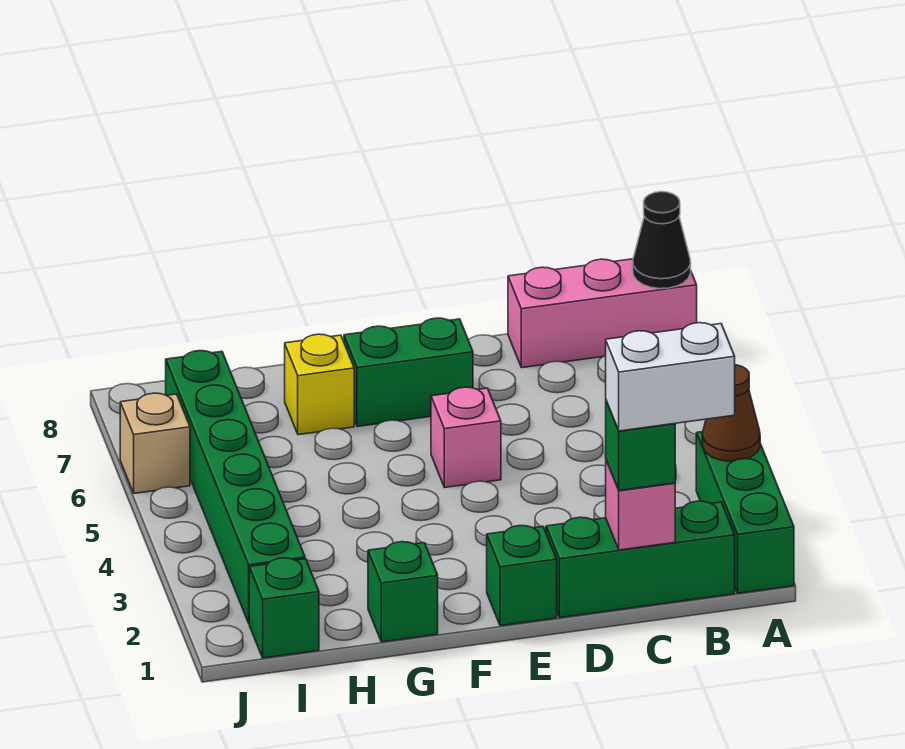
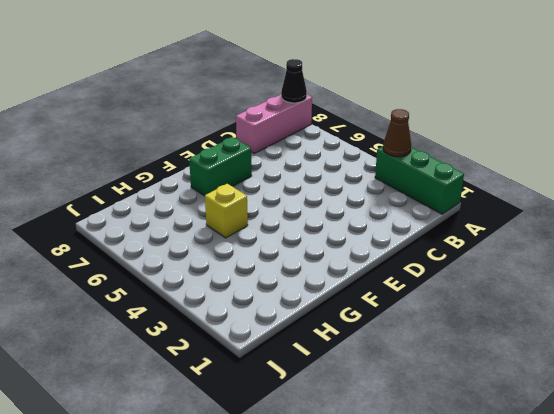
yellow brick G5 level 1 -> yellow brick G7 level 1
none -> green brick B1:D1 level 1
none -> green brick E1 level 1
none -> pink brick E5 level 1

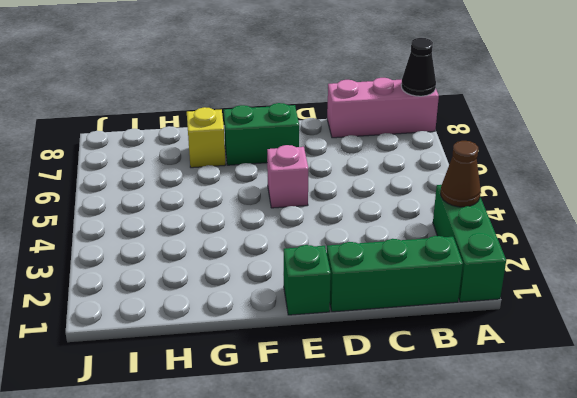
none -> green brick G1 level 1
none -> green brick I1 level 1
none -> green brick I2:I7 level 1

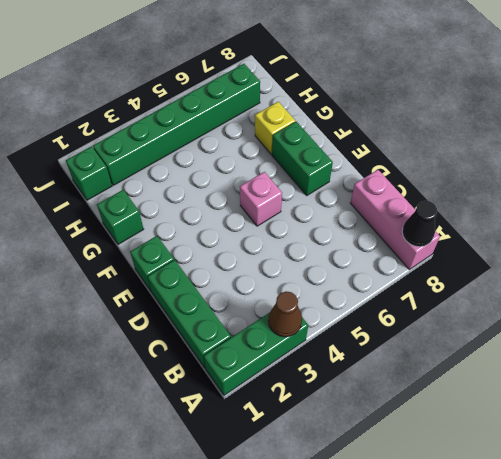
none -> tan brick J6 level 1
none -> pink brick C1 level 2
none -> green brick C1 level 3

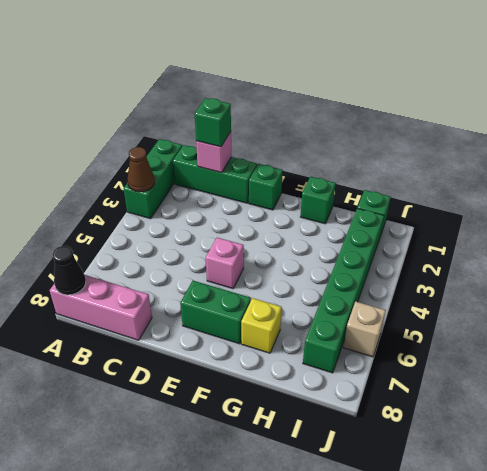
none -> white brick B1:C1 level 4

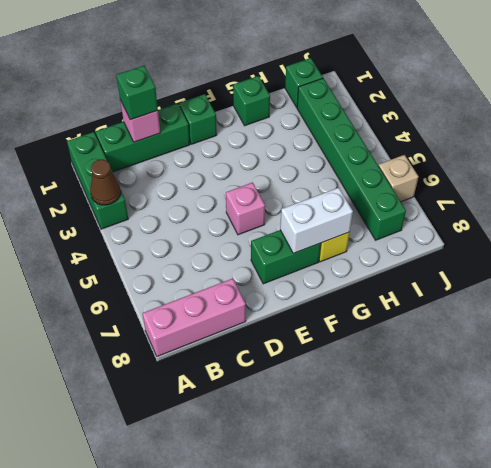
white brick F7:G7 level 2 -> white brick B1:C1 level 4
none -> black cone A8 level 2

